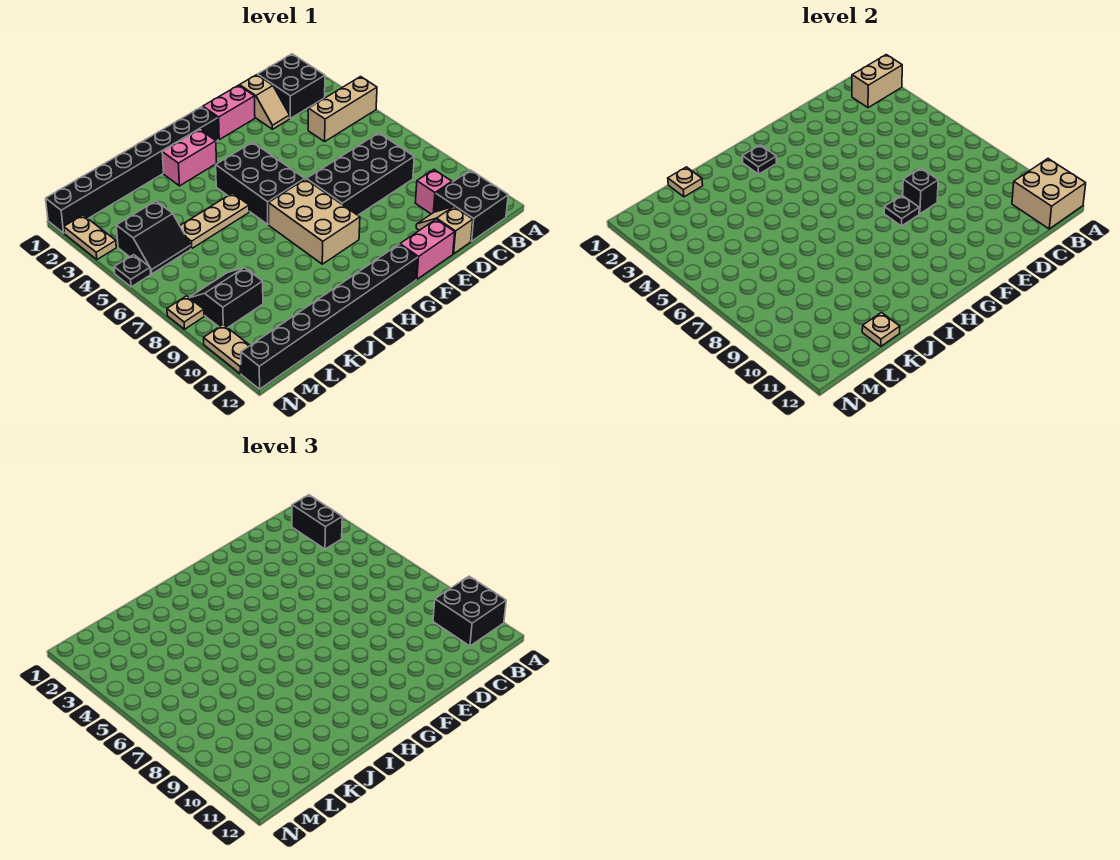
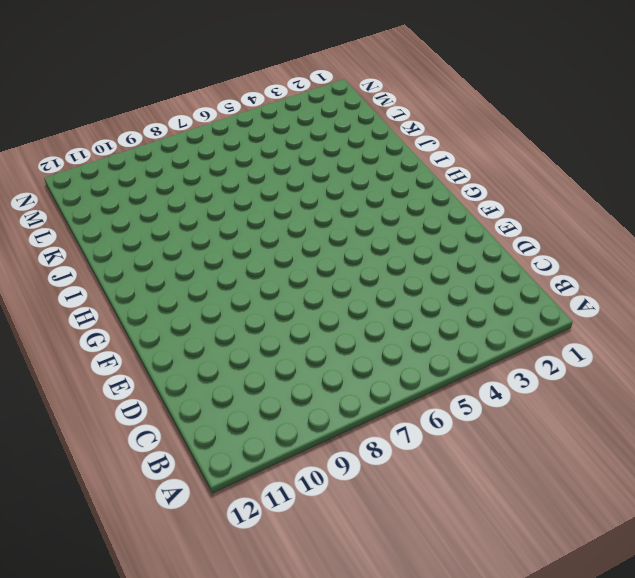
none -> tan brick A4:C4 level 1
none -> black brick B1:C2 level 1
none -> black brick B11:C12 level 1
none -> black brick C7:F8 level 1

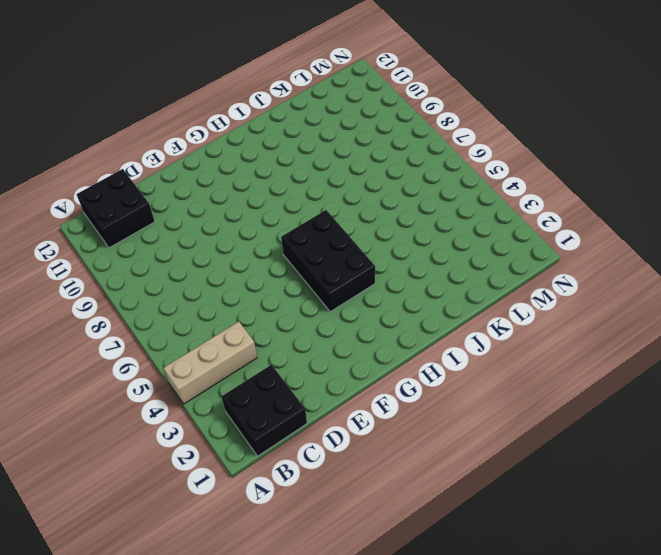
none -> black brick C7:F8 level 1
none -> pink brick C10 level 1
none -> tan slope D1:D2 level 1 top 1
none -> tan slope D11:D12 level 1 top 12

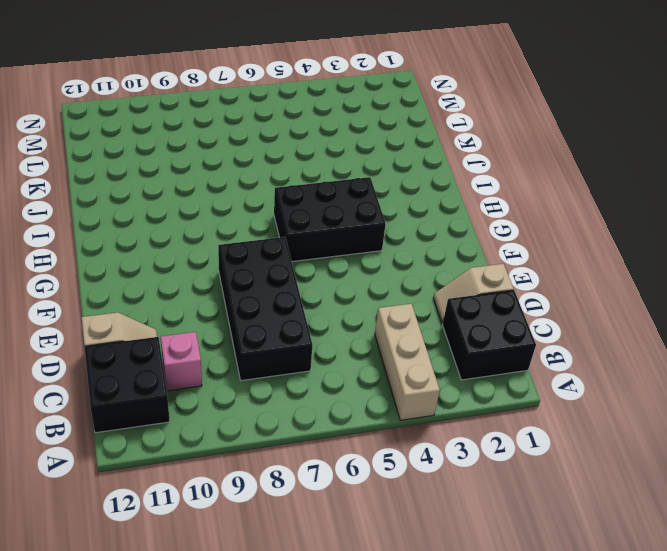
none -> pink brick E1:F1 level 1
none -> pink brick E12:F12 level 1
none -> black brick G1:N1 level 1
none -> tan brick G7:H9 level 1

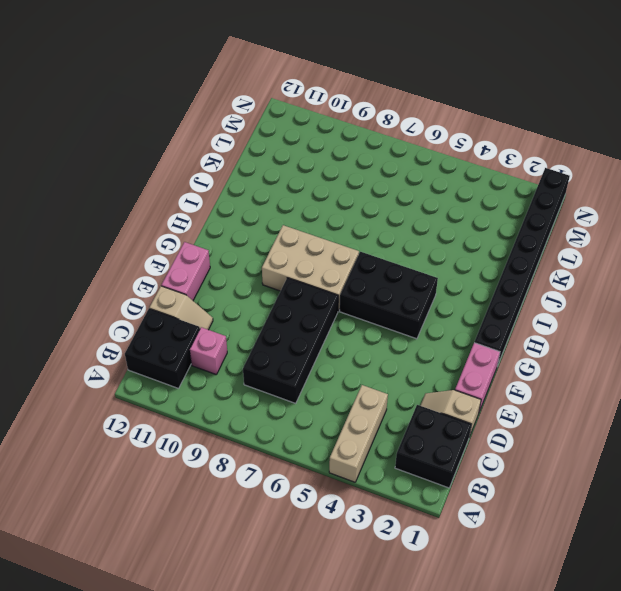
none -> black brick G12:N12 level 1
none -> pink brick H2:I2 level 1
none -> tan plate I5:K5 level 1
none -> black slope L4:M5 level 1 top 4

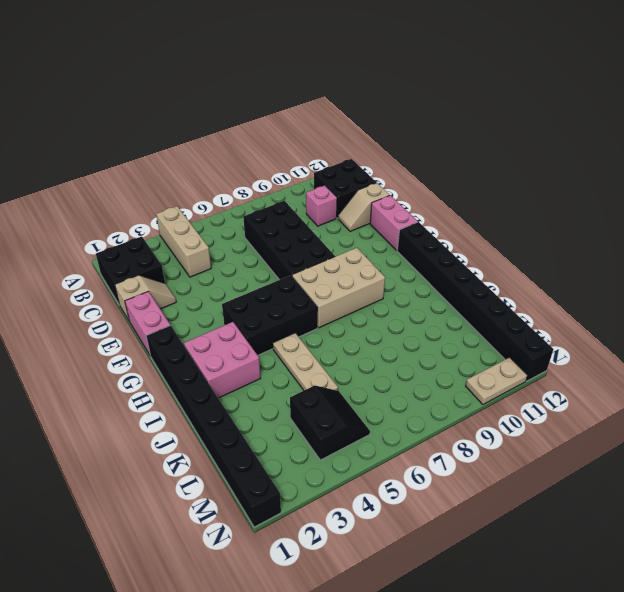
pink brick H2:I3 level 1 -> pink brick H2:I2 level 1
none -> black slope L8:M9 level 1 top 9
none -> tan plate N2:N3 level 1
none -> black plate N5 level 1
none -> tan plate N8 level 1

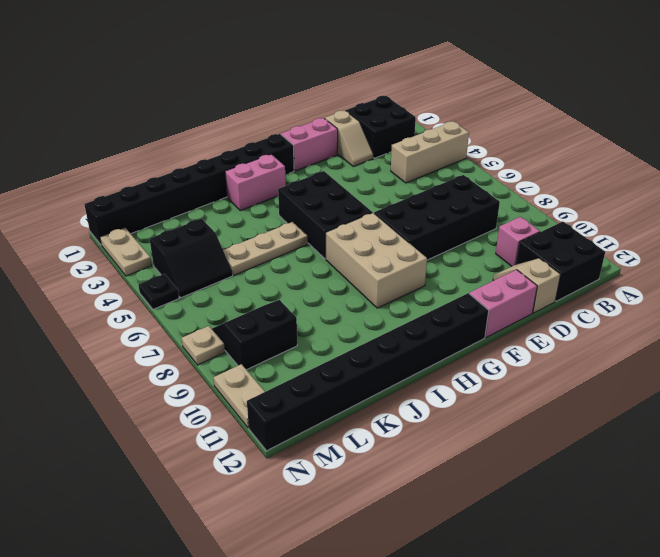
none -> tan brick A2:B2 level 2
none -> tan brick A11:B12 level 2
none -> black brick E8 level 2
none -> black plate F8 level 2

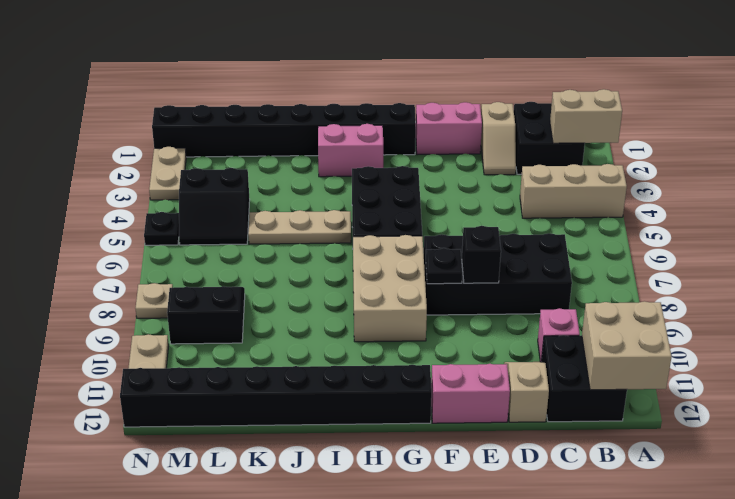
none -> black plate H2 level 2
none -> tan plate K1 level 2
none -> tan plate K12 level 2
none -> black brick A10:B11 level 3

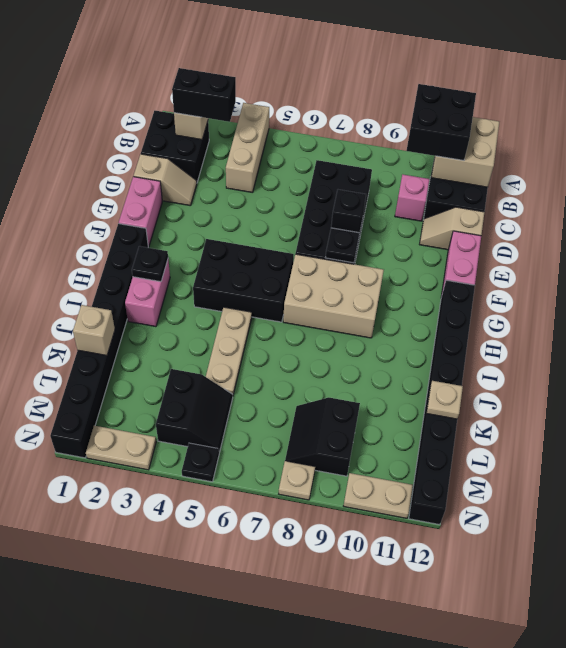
tan brick K1 level 2 -> tan plate K1 level 2

